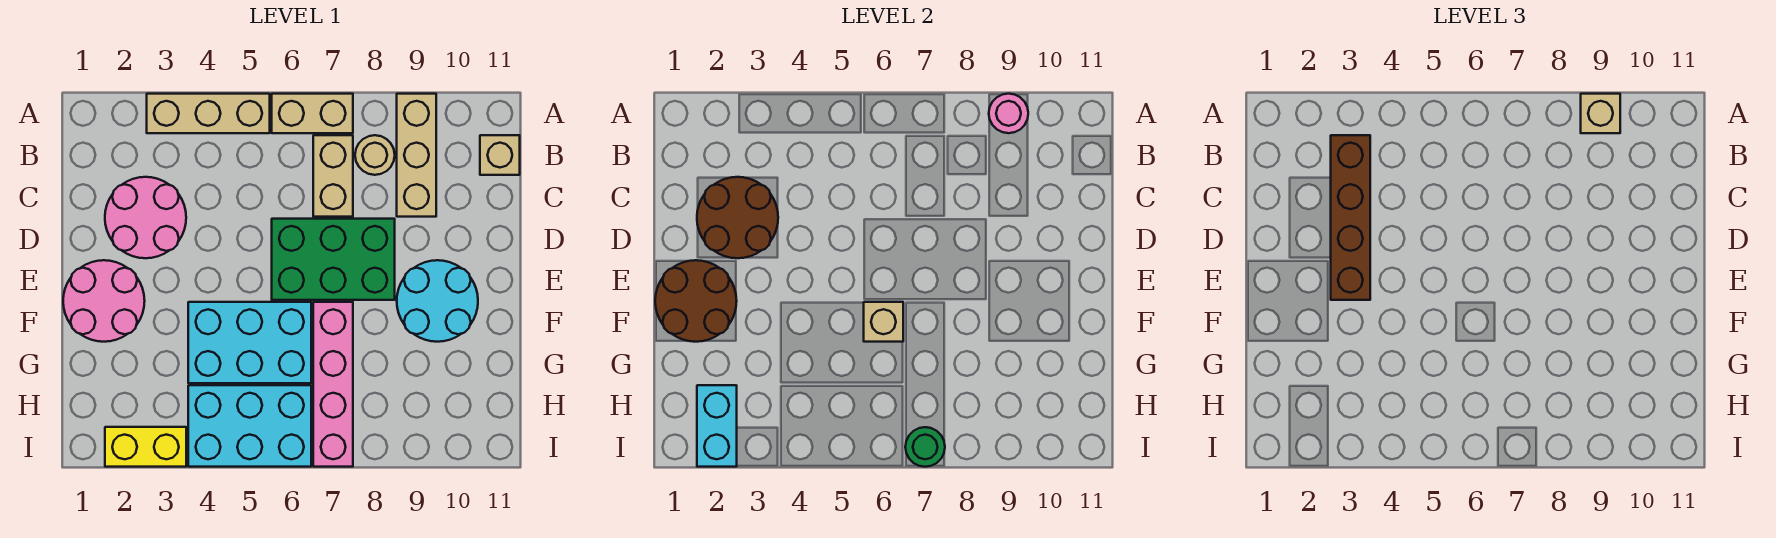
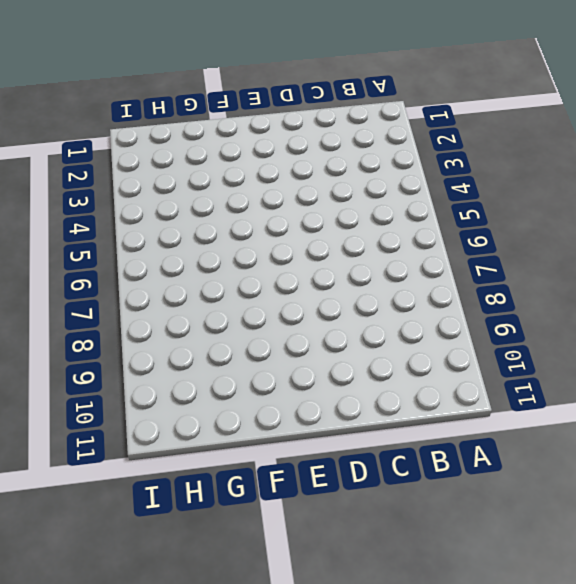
none -> tan brick A3:A5 level 1
none -> tan brick A6:A7 level 1
none -> tan brick A9:C9 level 1

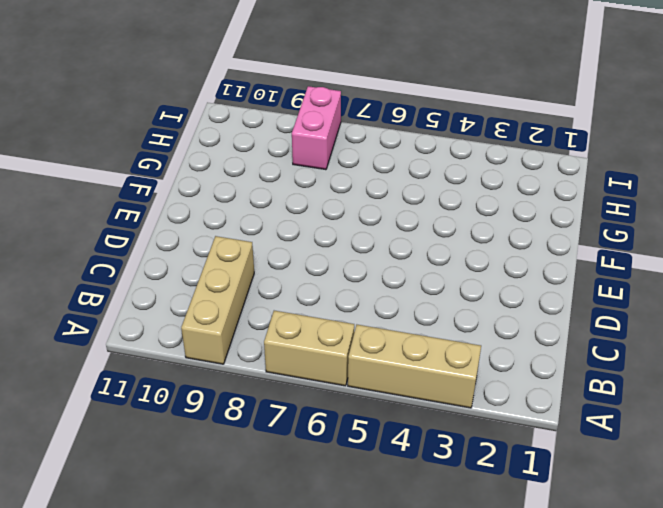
pink brick H8:I8 level 1 -> none
none -> tan brick B7:C7 level 1
none -> tan round brick B8 level 1
none -> tan brick B11 level 1

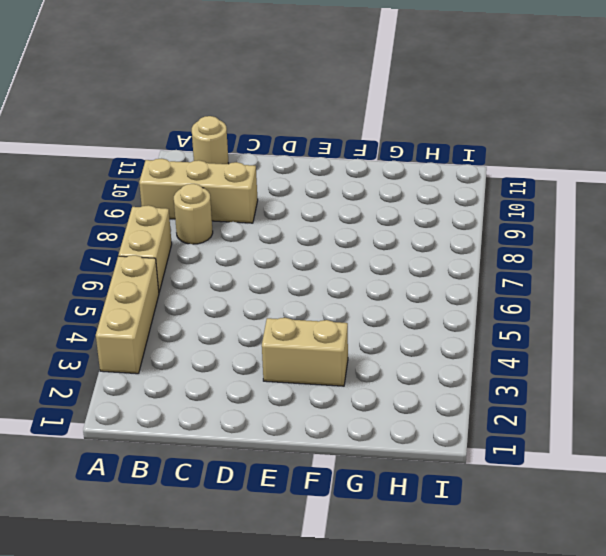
tan round brick B11 level 1 -> tan brick B11 level 1
tan brick E3:F3 level 1 -> tan brick B7:C7 level 1
none -> pink round brick C2:D3 level 1
none -> green brick D6:E8 level 1
none -> pink round brick E1:F2 level 1

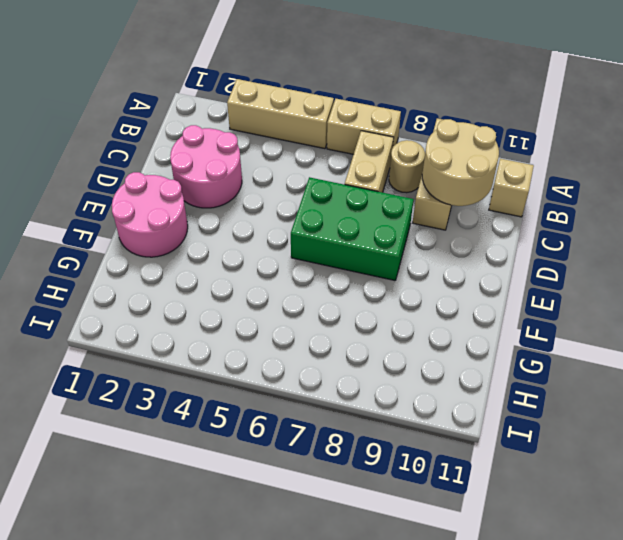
tan round brick B9:C10 level 2 -> none
none -> cyan round brick E9:F10 level 1
none -> cyan brick F4:G6 level 1
none -> pink brick F7:I7 level 1

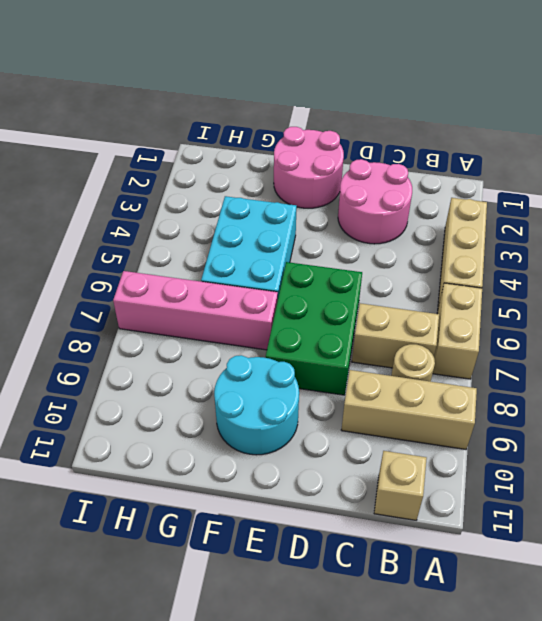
none -> cyan brick H4:I6 level 1
none -> yellow brick I2:I3 level 1
none -> pink round brick A9 level 2

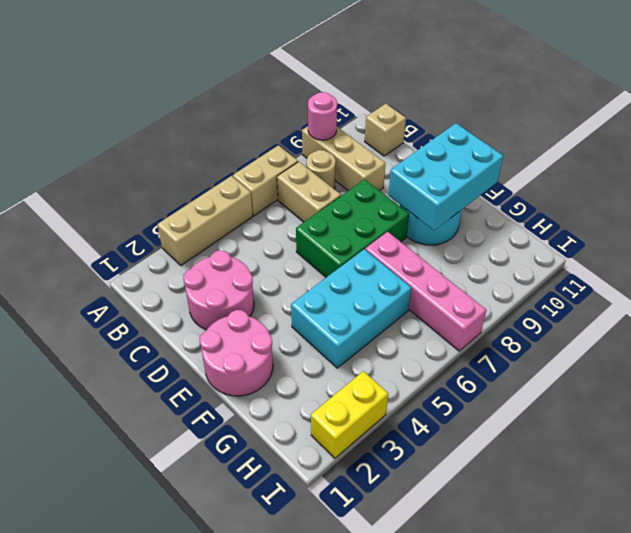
cyan brick E9:F11 level 2 -> cyan brick H4:I6 level 1
none -> brown round brick C2:D3 level 2
none -> brown round brick E1:F2 level 2
none -> tan brick F6 level 2

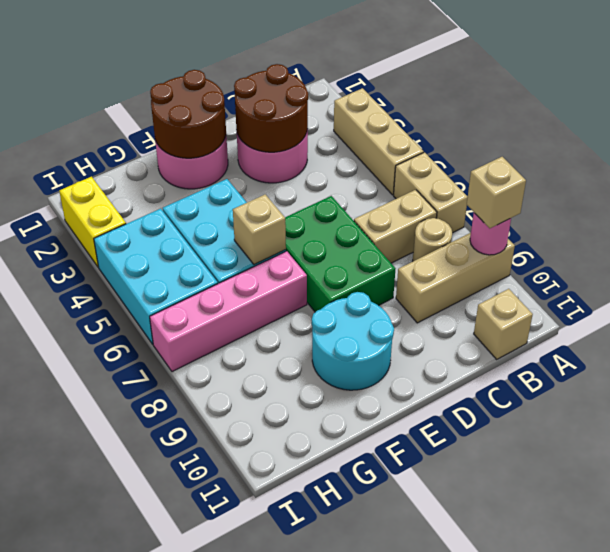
none -> cyan brick H2:I2 level 2
none -> green round brick I7 level 2
none -> brown brick B3:E3 level 3

